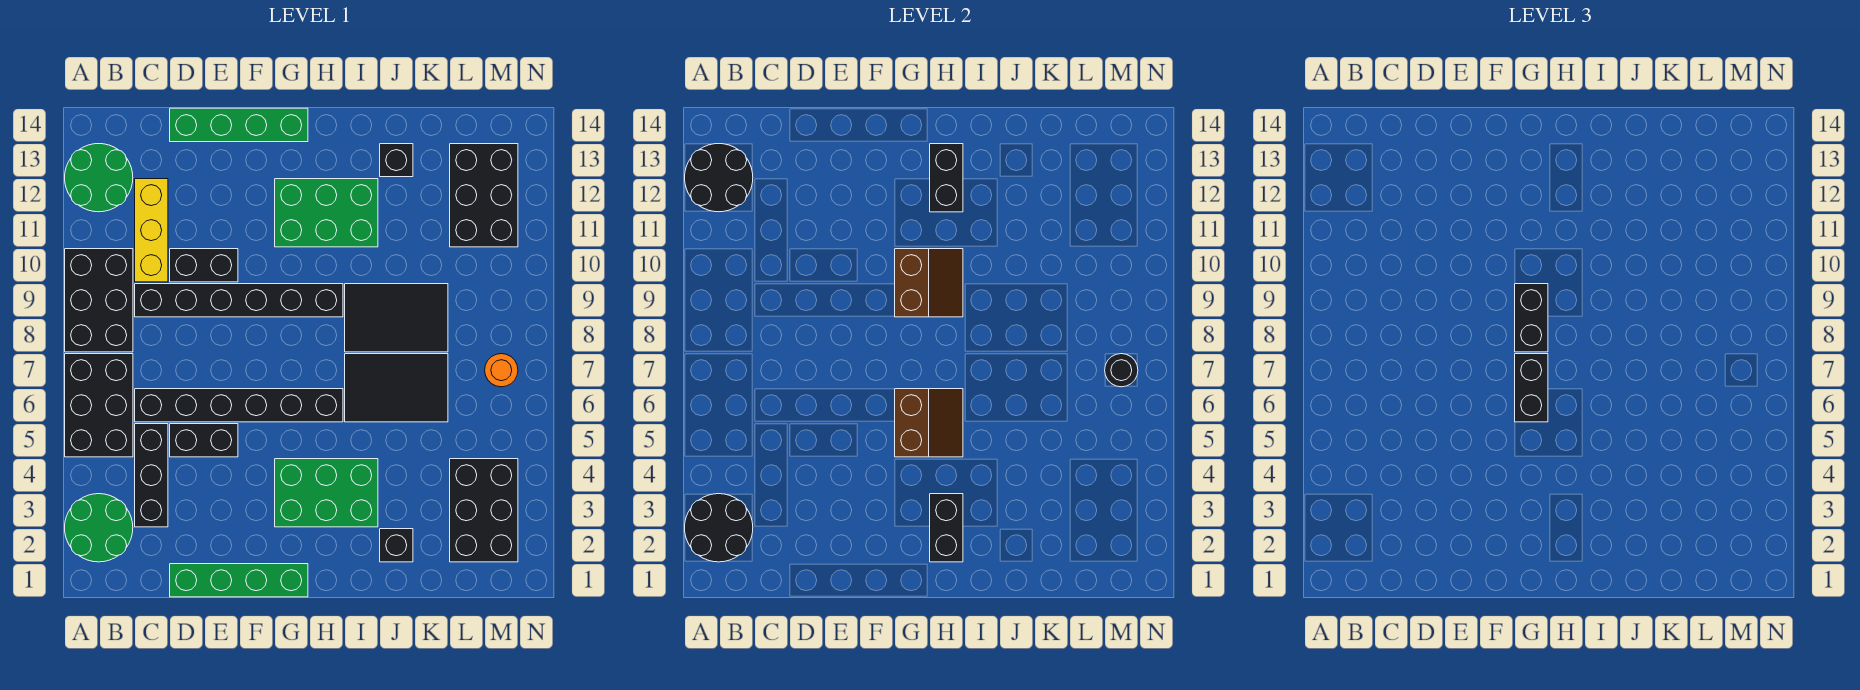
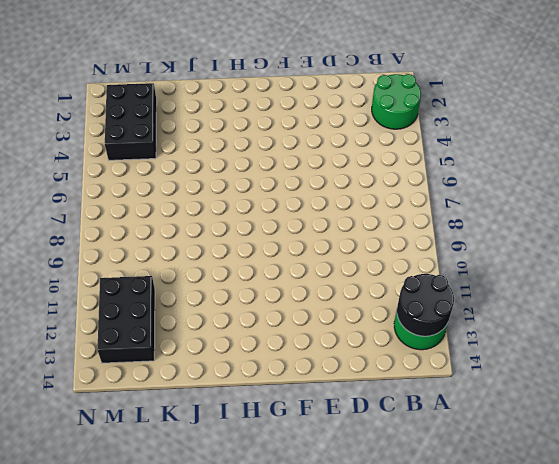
none -> black brick A5:B7 level 1
none -> black brick A8:B10 level 1
none -> black brick C3:C5 level 1
none -> black brick C6:H6 level 1

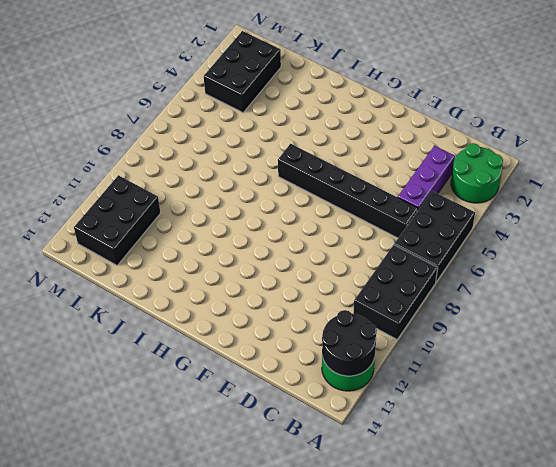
purple brick C3:C5 level 1 -> black brick C3:C5 level 1
none -> black brick C9:H9 level 1
none -> yellow brick C10:C12 level 1
none -> green brick D1:G1 level 1
none -> black brick D5:E5 level 1

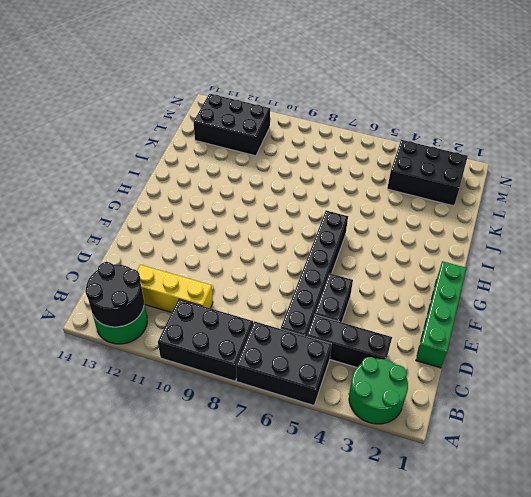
none -> black brick C9:H9 level 1
none -> black brick D10:E10 level 1
none -> green brick D14:G14 level 1
none -> green brick G3:I4 level 1

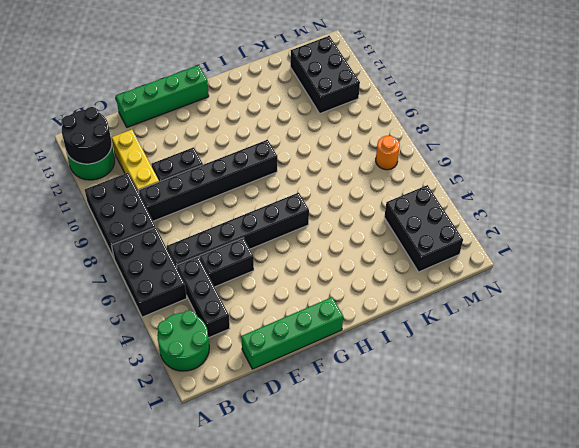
none -> green brick G3:I4 level 1
none -> green brick G11:I12 level 1
none -> black tile I6:K7 level 1
none -> black tile I8:K9 level 1

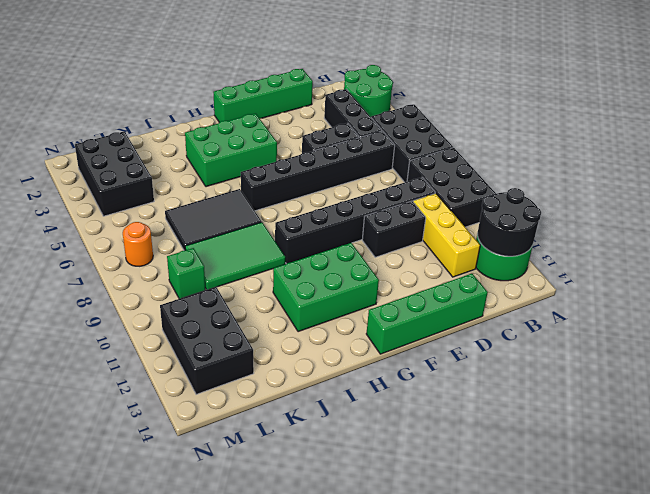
green tile I8:K9 level 1 -> black tile I8:K9 level 1
green brick L9 level 1 -> none
none -> black brick J2 level 1
none -> black brick J13 level 1
none -> black round brick A2:B3 level 2
none -> brown slope G5:H6 level 2 top G

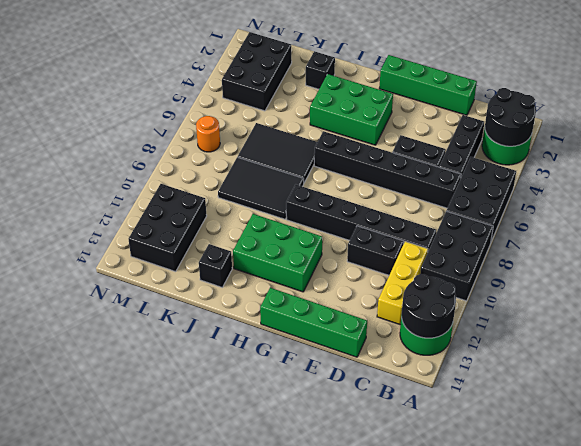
none -> brown slope G5:H6 level 2 top G
none -> brown slope G9:H10 level 2 top G
none -> black brick H2:H3 level 2
none -> black brick H12:H13 level 2

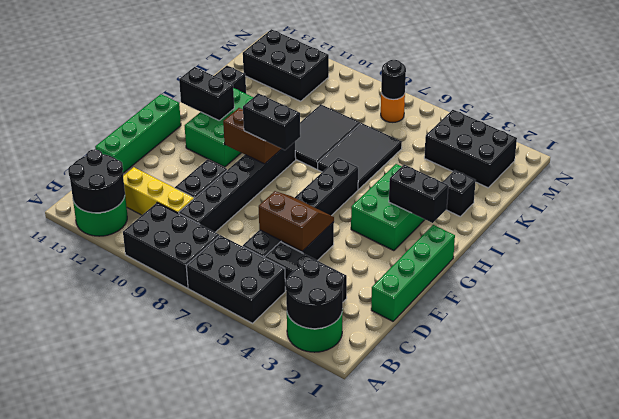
brown slope D5:E6 level 2 top D -> brown slope G5:H6 level 2 top G
none -> black brick G6:G7 level 3

